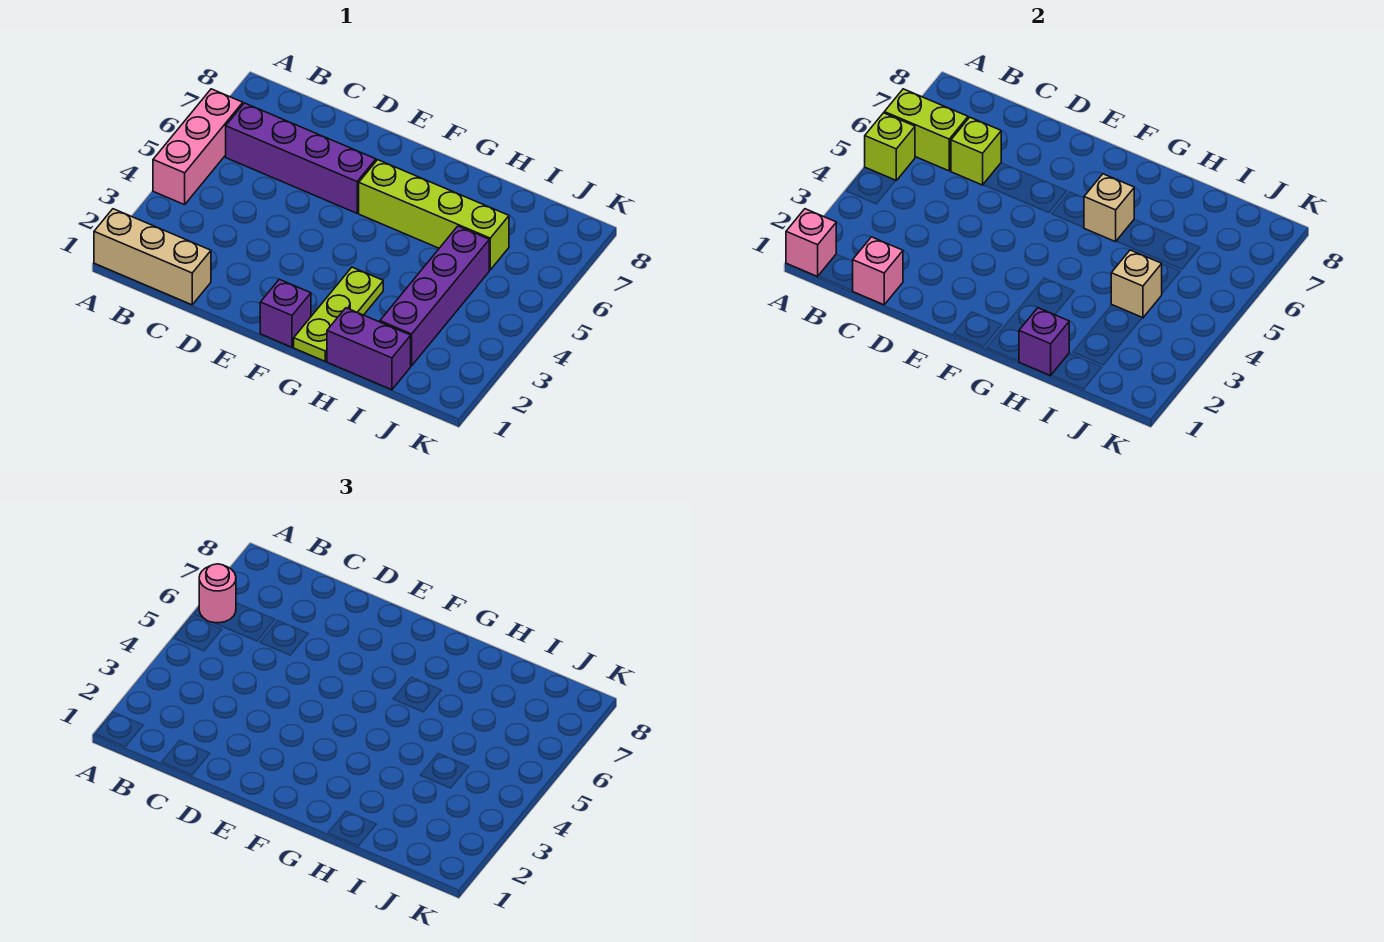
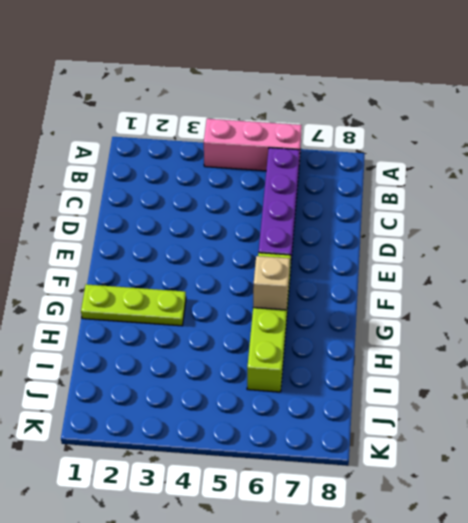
none -> tan brick A1:C1 level 1
none -> purple brick F1 level 1
none -> purple brick H1:I1 level 1

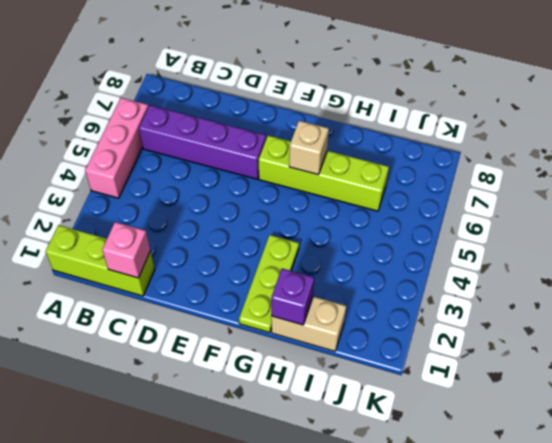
lime brick A1:C1 level 1 -> tan brick A1:C1 level 1
tan brick H1:I1 level 1 -> purple brick H1:I1 level 1
none -> purple brick F1 level 1
none -> purple brick I2:I5 level 1
none -> pink brick A1 level 2

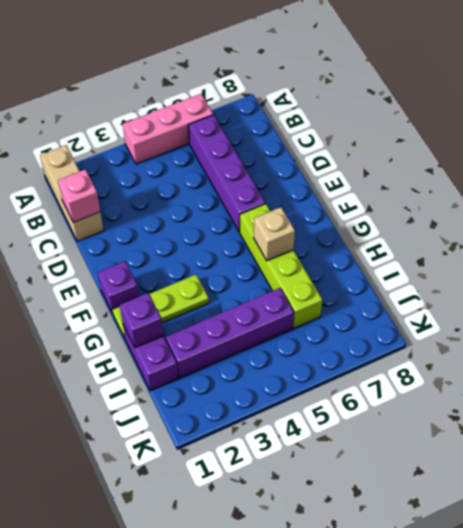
none -> pink brick A1 level 2
none -> lime brick A5 level 2
none -> lime brick A6:B6 level 2

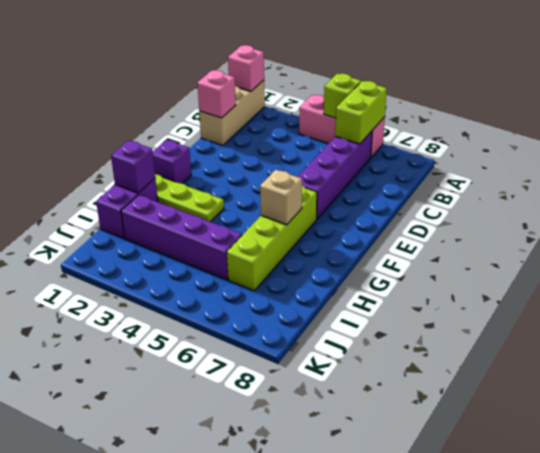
none -> lime brick C6 level 2
none -> tan brick I4 level 2
none -> pink round brick A6 level 3

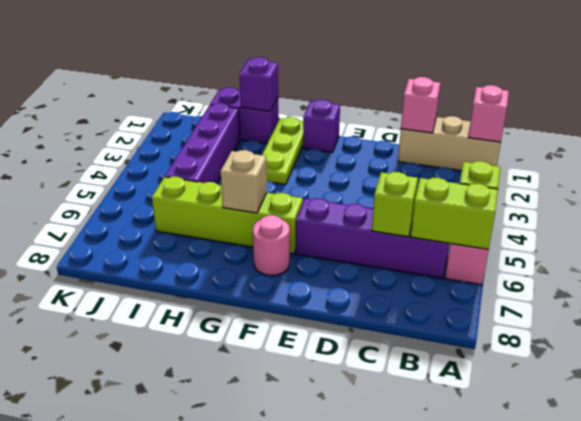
pink round brick F7 level 1 -> pink round brick A6 level 3
none -> tan brick I4 level 2

